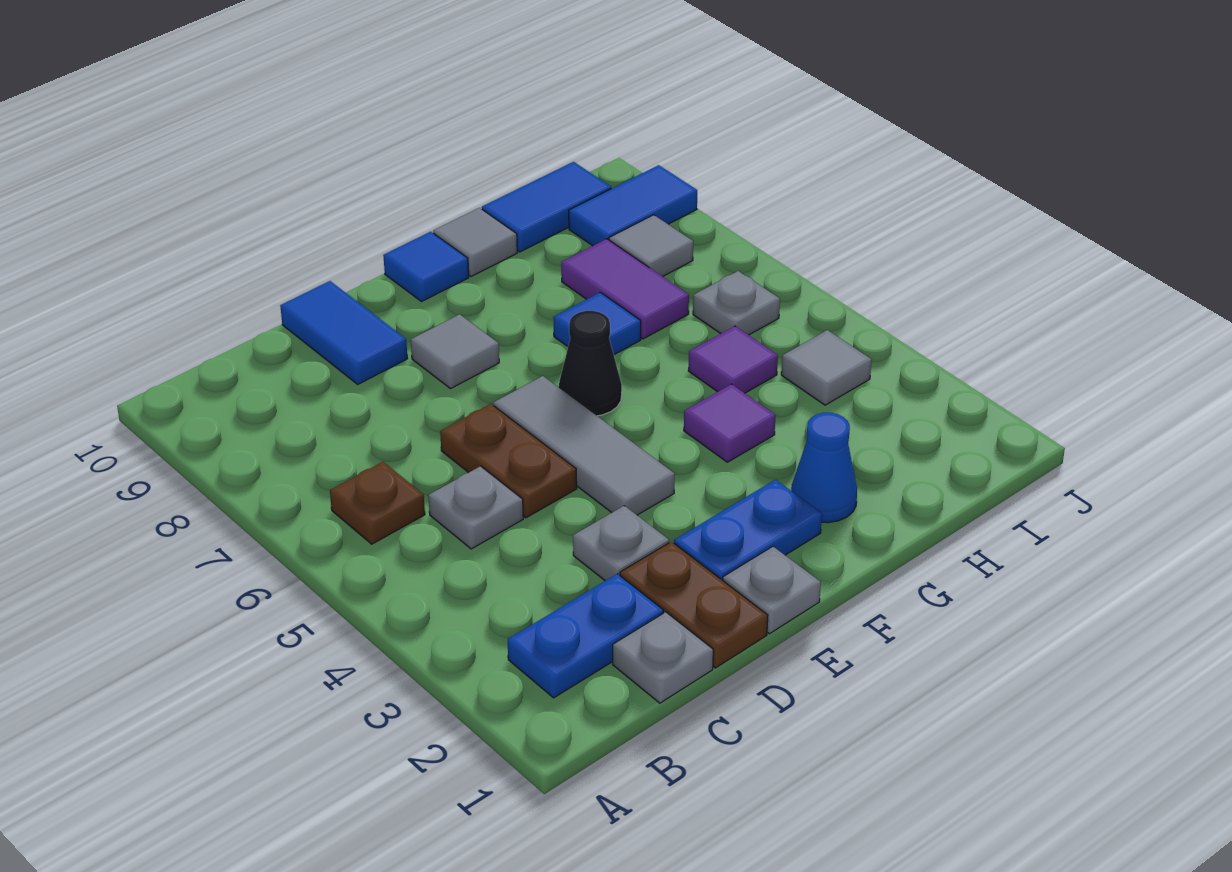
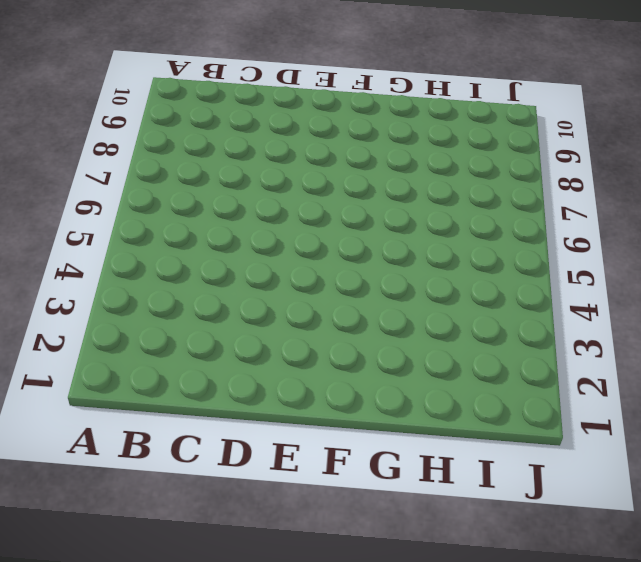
none -> blue plate B2:C2 level 1
none -> brown plate B6 level 1
none -> grey plate C1 level 1

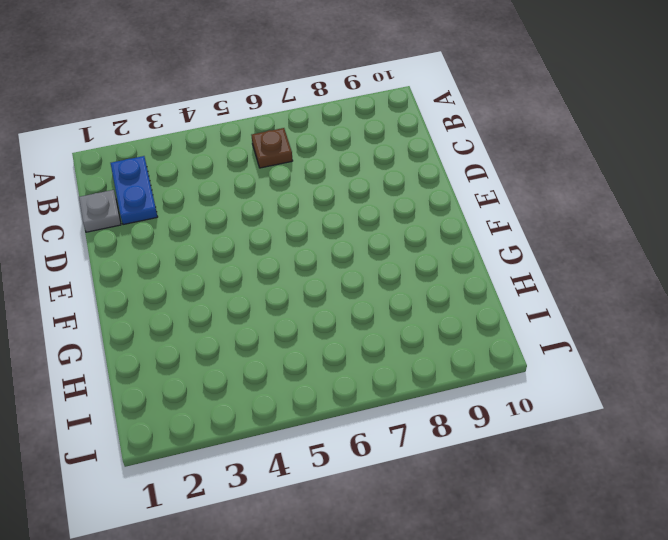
none -> grey plate C5 level 1
none -> brown plate D1:D2 level 1
none -> grey plate D3 level 1

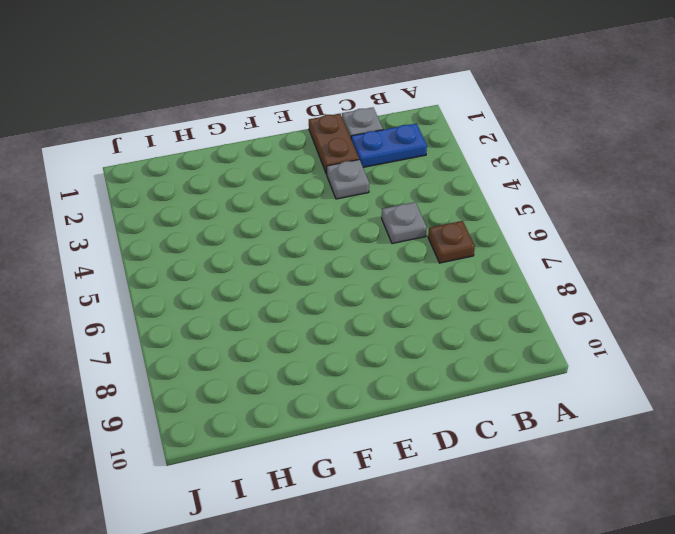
none -> brown plate D5:D6 level 1
none -> blue tile D9:D10 level 1
none -> grey plate E1 level 1

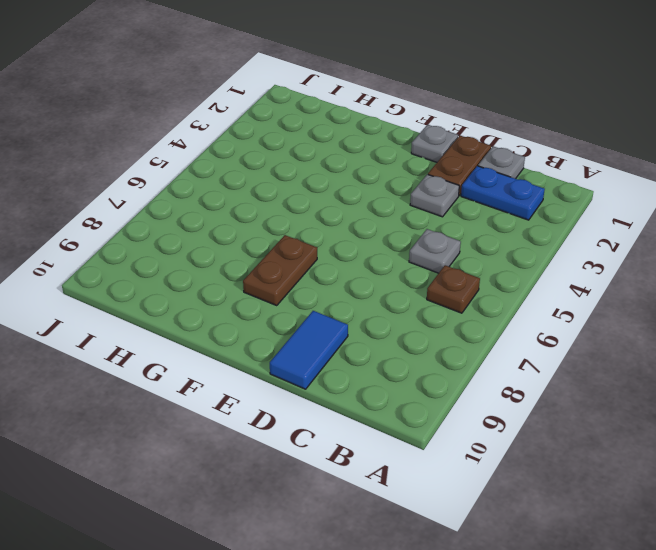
brown plate F7:F8 level 1 -> brown plate D5:D6 level 1
none -> blue plate E2:F2 level 1
none -> grey tile E4:E6 level 1
none -> grey tile E8 level 1

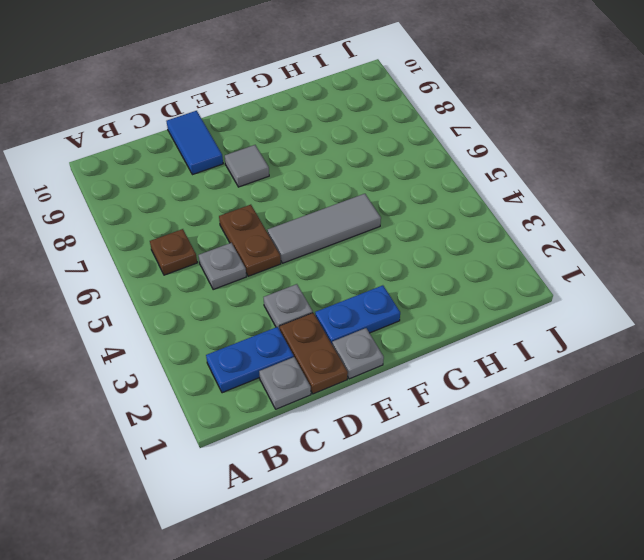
grey tile E5:G5 level 1 -> grey tile E4:E6 level 1
none -> black cone F6 level 1
none -> blue tile F10 level 1
none -> blue cone G2 level 1

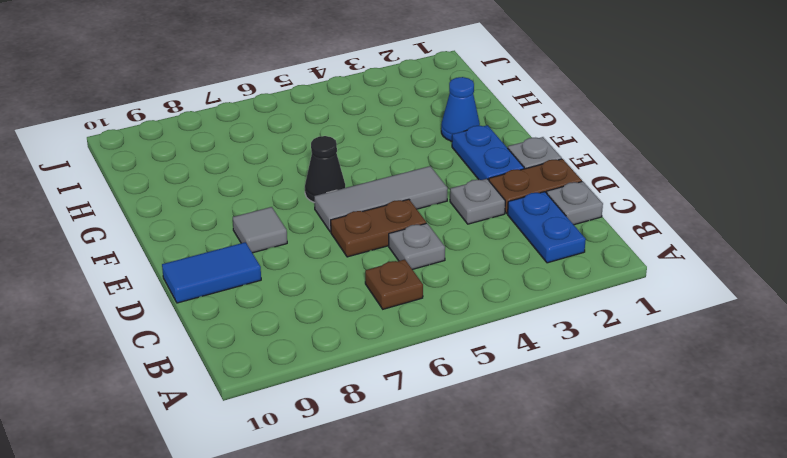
none -> blue tile F10 level 1
none -> purple tile G4 level 1
none -> blue tile G7 level 1

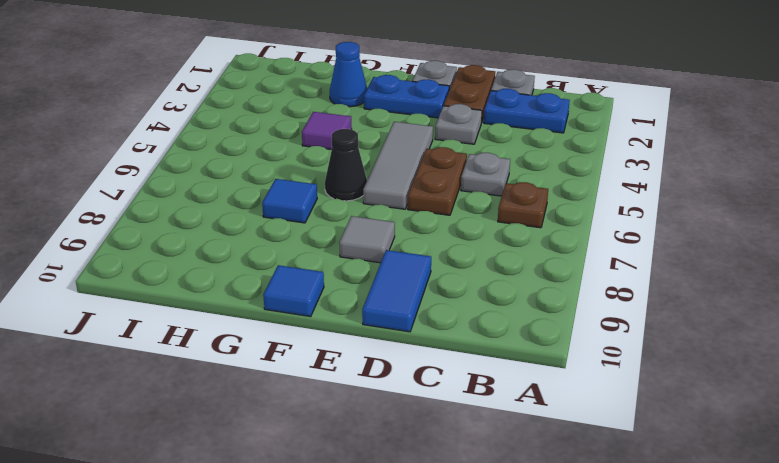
none -> grey tile G10 level 1
none -> purple tile H5 level 1
none -> purple tile H7:H8 level 1

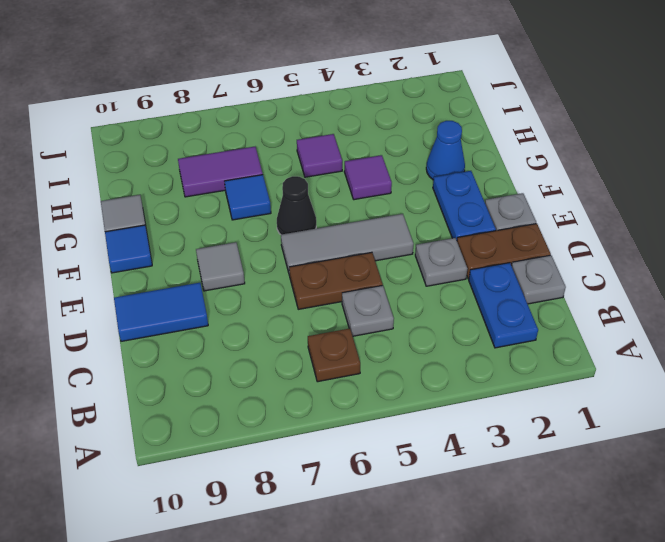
none -> blue tile H10:I10 level 1
none -> grey tile I4 level 1
none -> grey plate I6 level 1

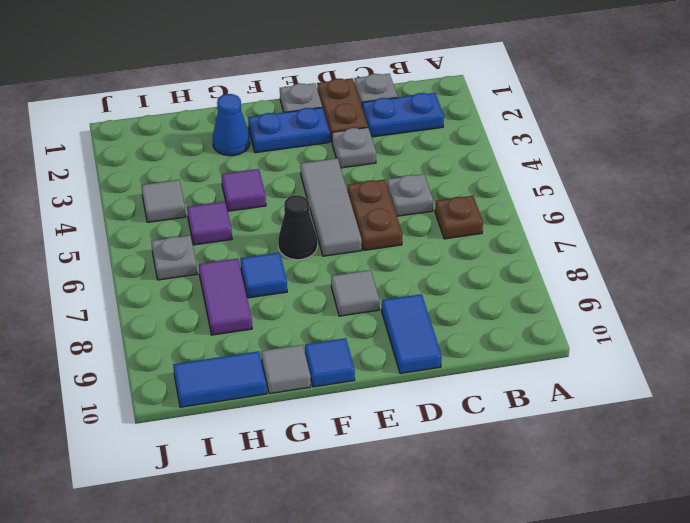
none -> grey tile I8 level 1
none -> blue tile I9:J9 level 1

